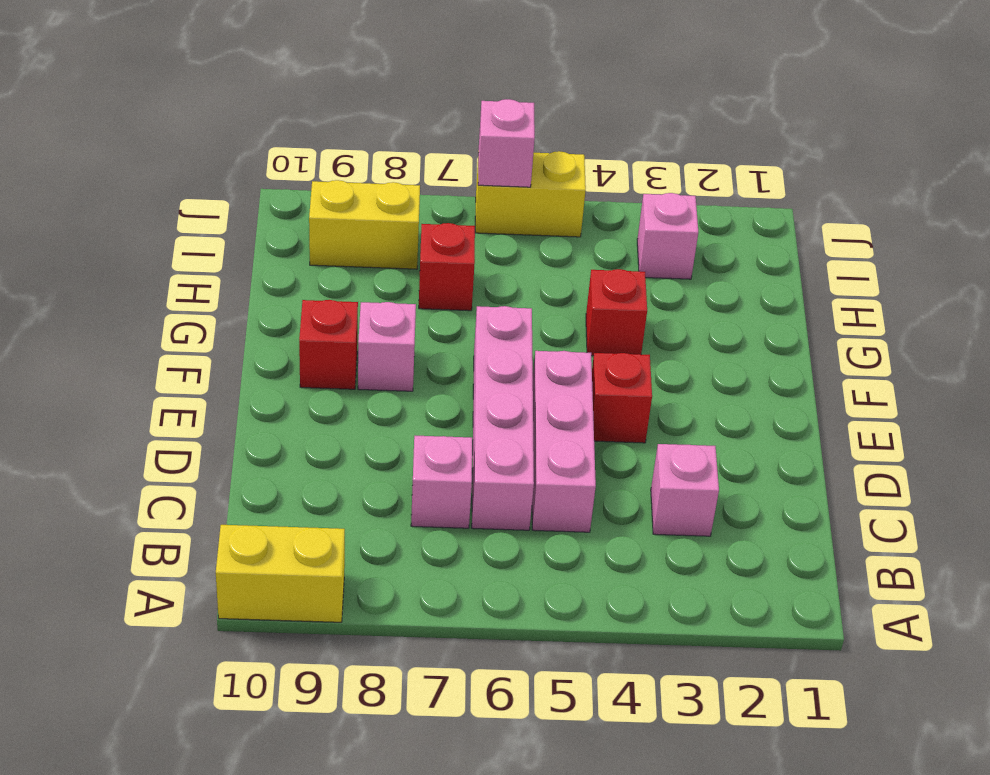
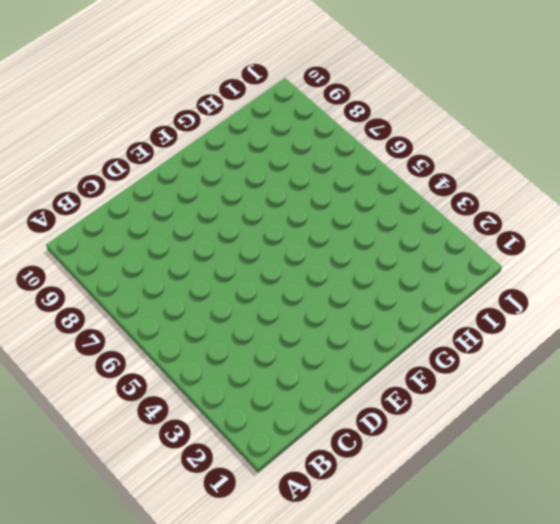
none -> yellow brick A9:A10 level 1
none -> pink brick C3 level 1
none -> pink brick C5:E5 level 1

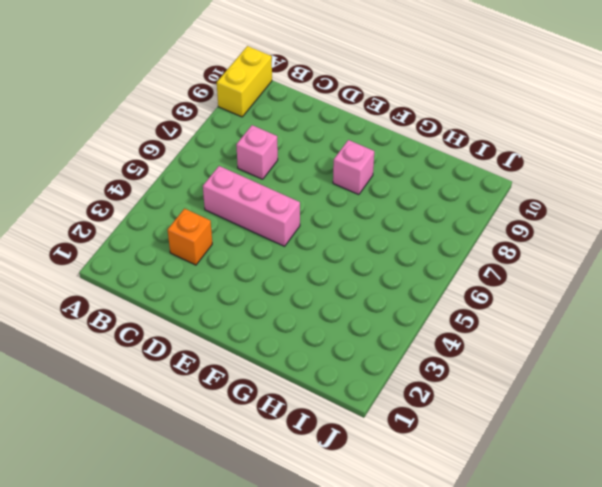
orange brick C3 level 1 -> pink brick C3 level 1
none -> pink brick C6:F6 level 1
none -> red brick E4 level 1
none -> red brick F9 level 1

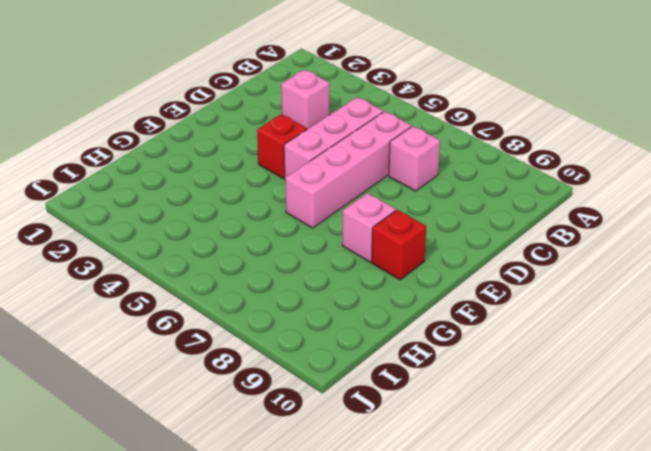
none -> yellow brick A9:A10 level 1
none -> red brick G4 level 1
none -> red brick H7 level 1

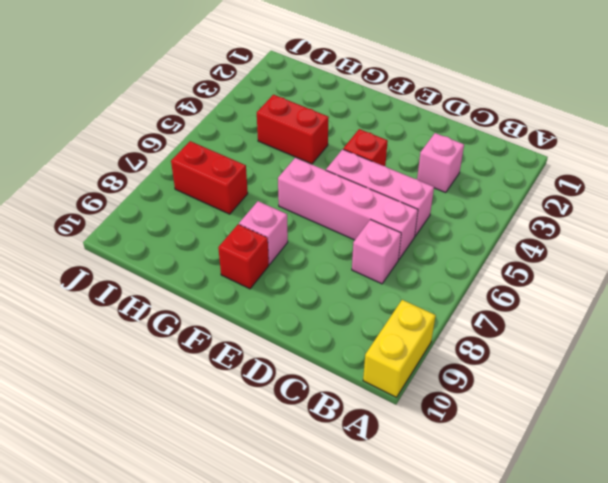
red brick G4:H4 level 1 -> red brick G4 level 1
red brick H7:I7 level 1 -> red brick H7 level 1
none -> pink brick I3 level 1
none -> yellow brick I8:I9 level 1
none -> yellow brick J5:J6 level 1

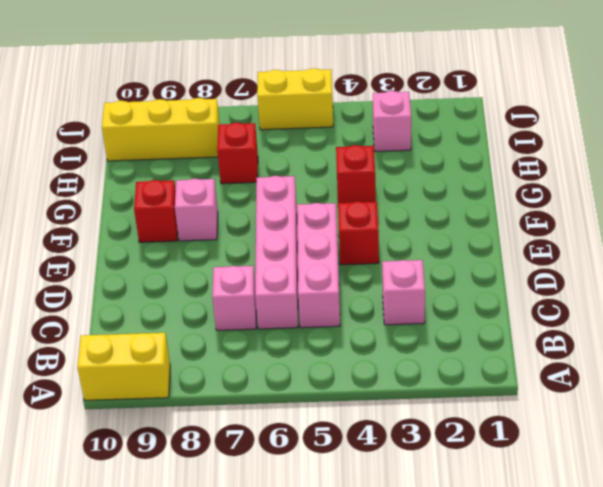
yellow brick I8:I10 level 1 -> yellow brick I8:I9 level 1
none -> pink brick J6 level 2

